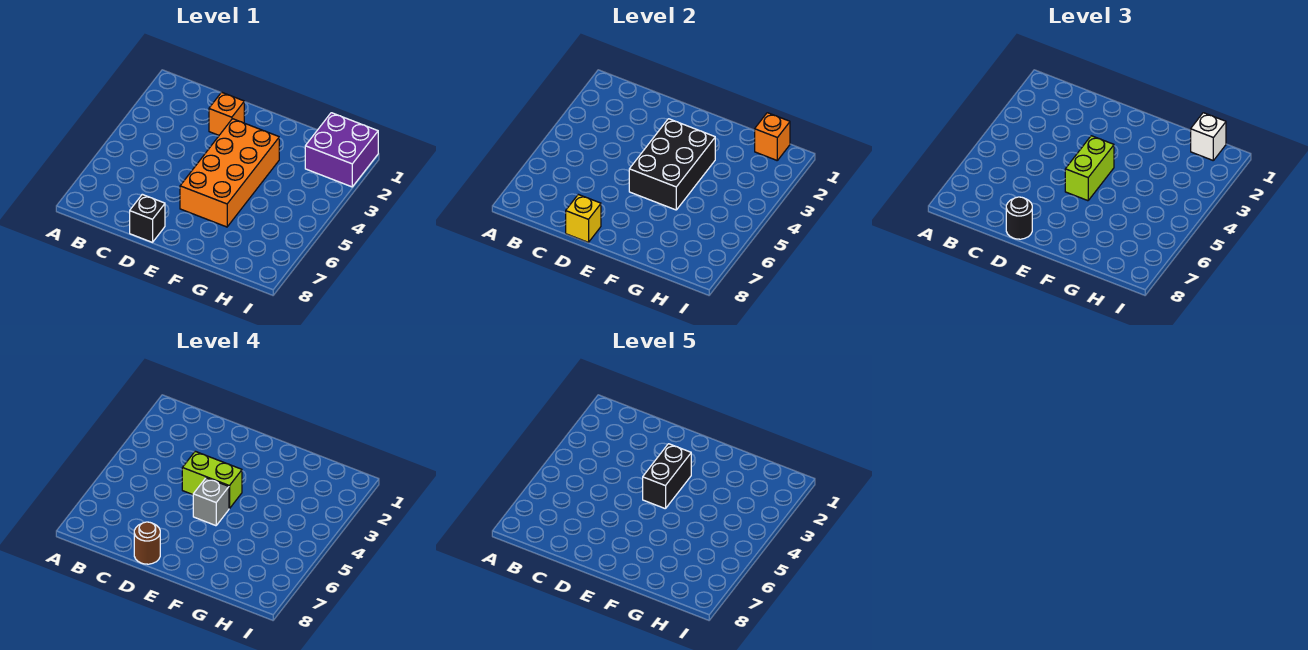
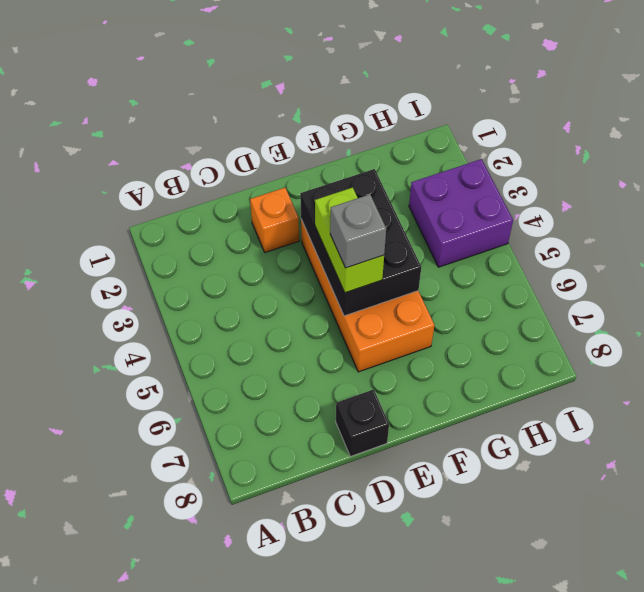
purple brick H3:I4 level 1 -> purple brick H1:I2 level 1
none -> yellow brick D8 level 2
none -> orange brick H1 level 2
none -> black round brick D8 level 3

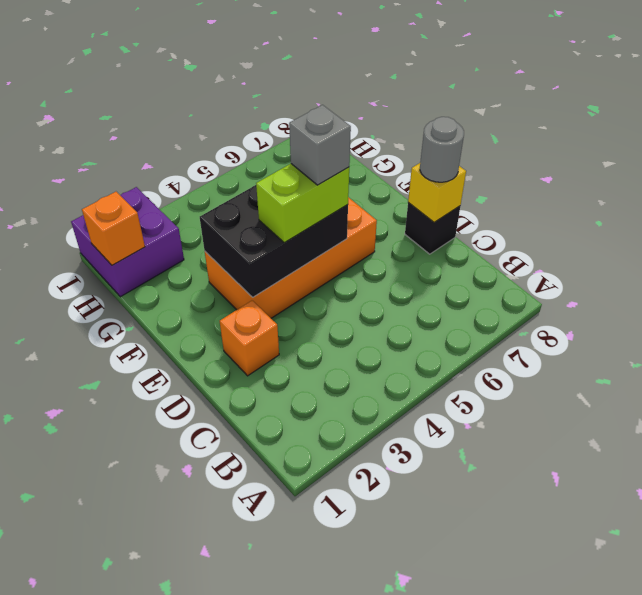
grey round brick D8 level 3 -> black round brick D8 level 3
none -> white brick H1 level 3
none -> lime brick D4:E4 level 4
none -> brown round brick D8 level 4

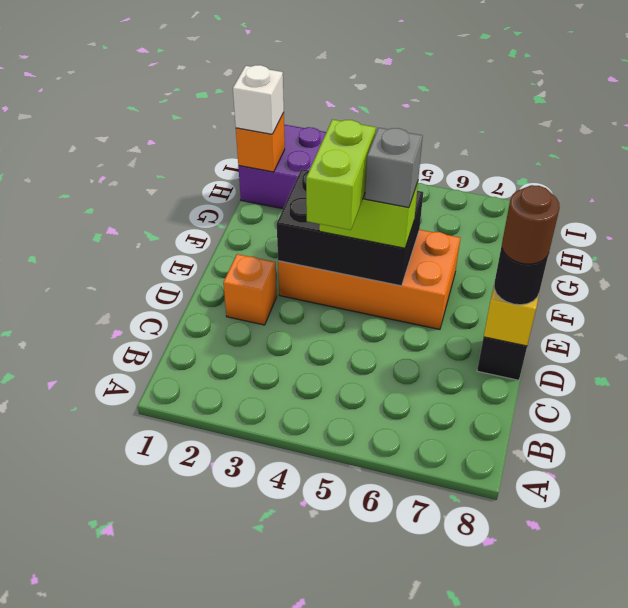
none -> black brick E3:E4 level 5

